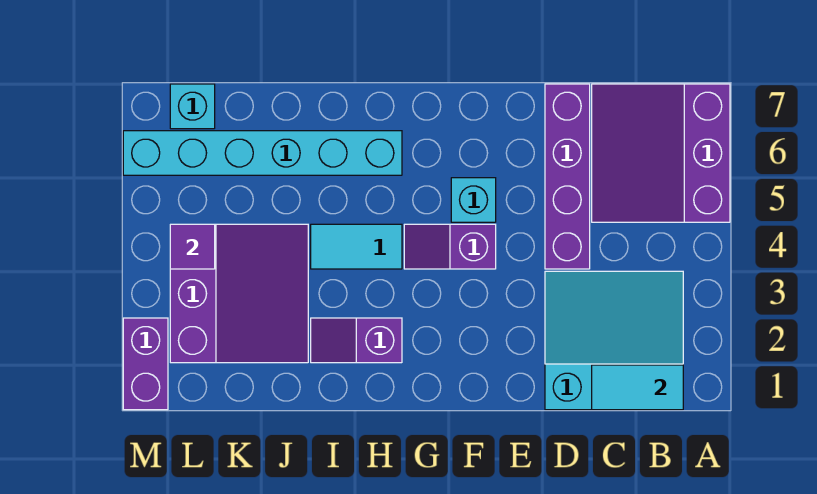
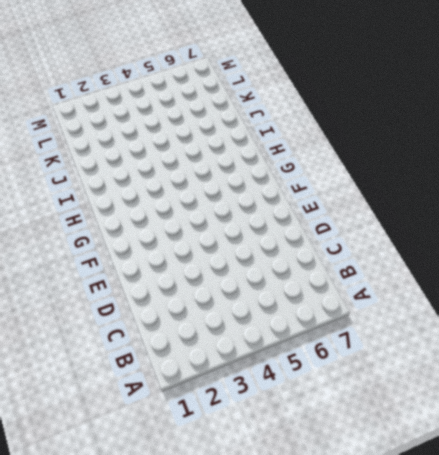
none -> purple slope A5:C7 level 1 top A
none -> cyan slope B1:D3 level 1 top 1
none -> purple brick D4:D7 level 1

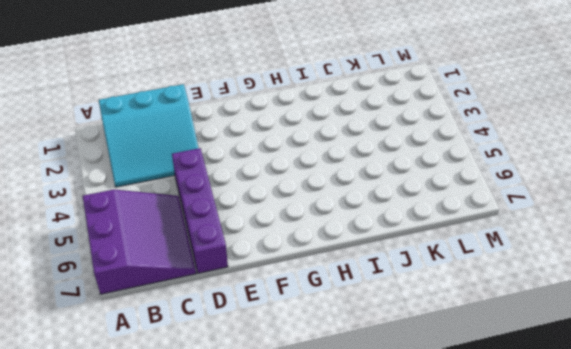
none -> purple slope F4:G4 level 1 top F
none -> cyan brick F5 level 1
none -> purple slope H2:I2 level 1 top H

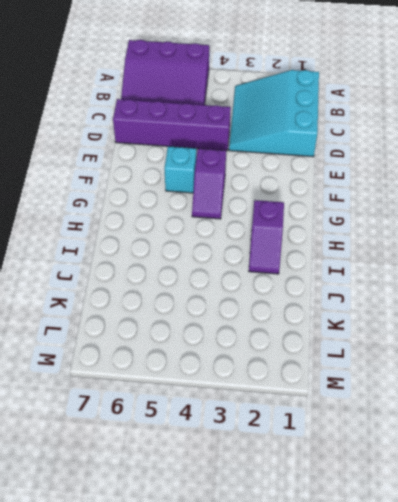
none -> cyan tile H4:I4 level 1
none -> cyan brick H6:M6 level 1
none -> purple slope J2:L4 level 1 top L

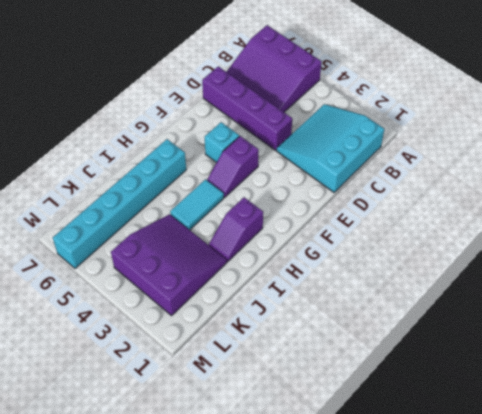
none -> cyan brick L7 level 1
none -> purple brick M1:M2 level 1
none -> cyan tile B1:C1 level 2

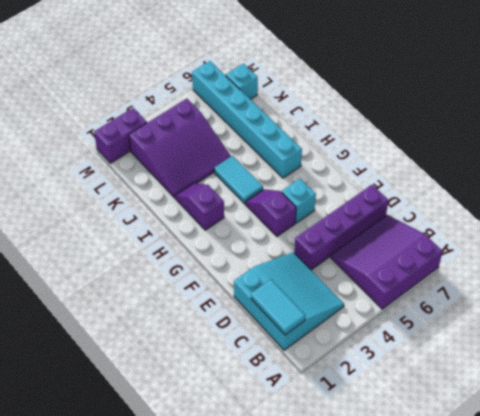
none -> purple tile L4 level 2

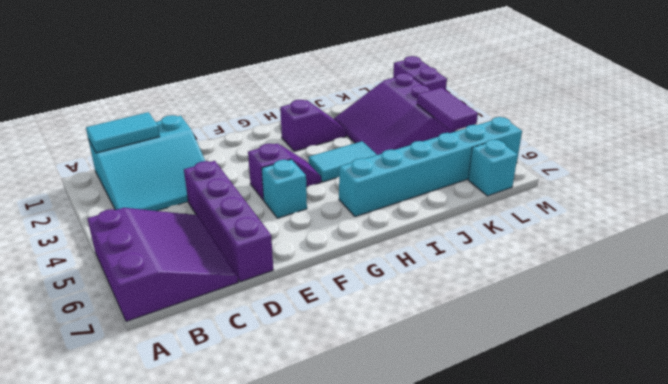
purple tile L4:L5 level 2 -> purple tile L4 level 2

